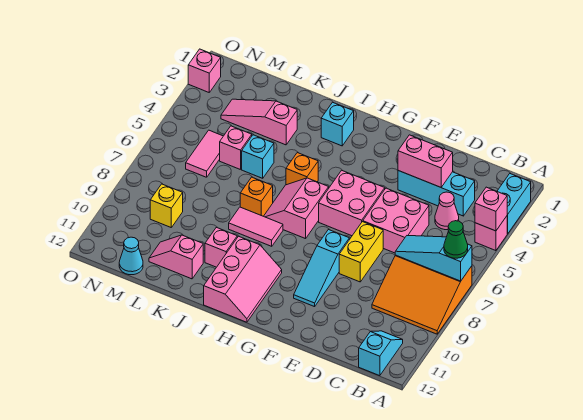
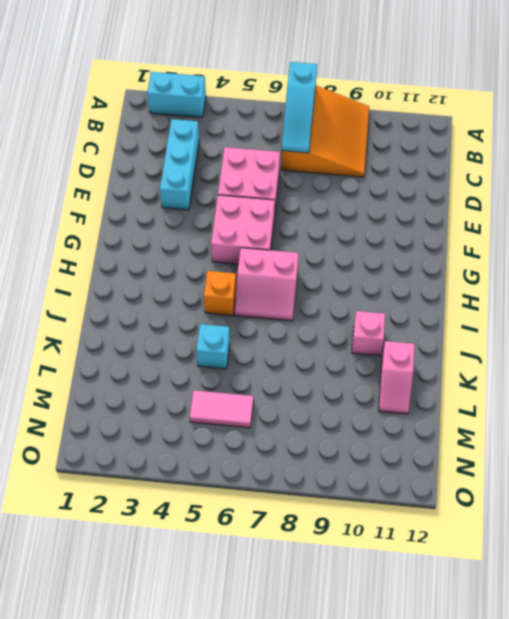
none -> pink brick A4 level 1
none -> cyan slope B11:B12 level 1 top 12
none -> pink cone C4 level 1

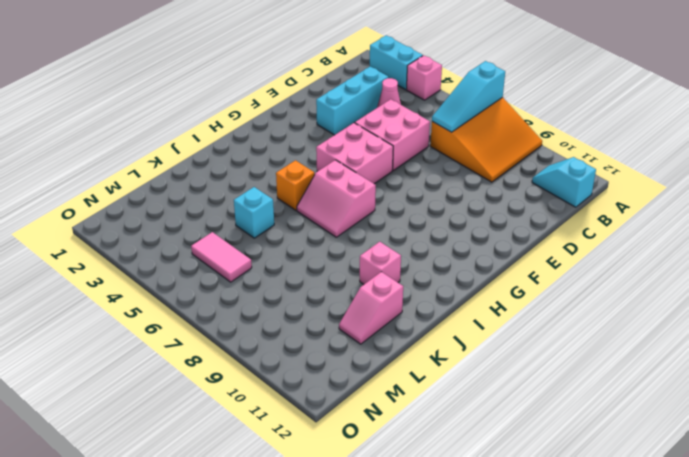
none -> yellow brick E7:E8 level 1
none -> cyan slope F8:F10 level 1 top 8
none -> pink slope H10:I12 level 1 top I

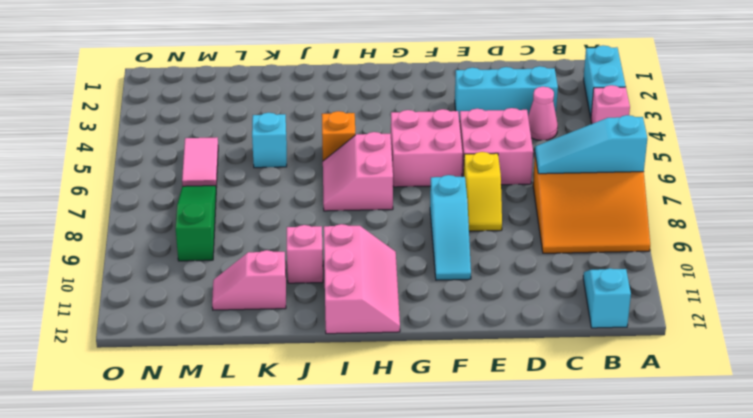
yellow slope E7:E8 level 1 top 7 -> yellow brick E7:E8 level 1
green slope M7:M9 level 1 top 9 -> yellow brick M9 level 1
none -> cyan brick I2 level 1
none -> pink tile I8:J8 level 1
none -> orange brick J7 level 1

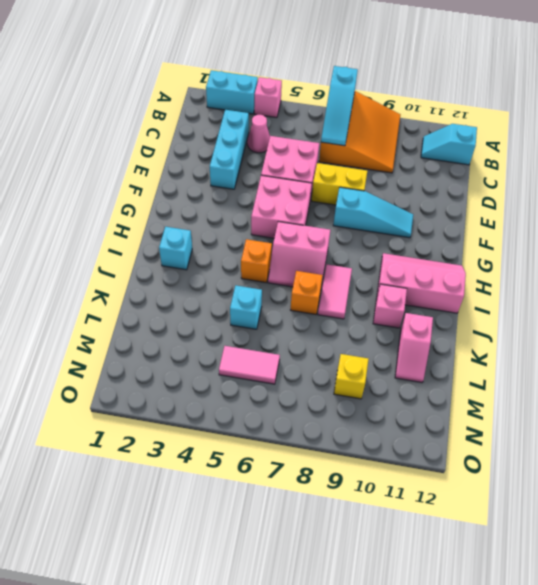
none -> pink slope K3:M3 level 1 top K
none -> pink brick L5 level 1
none -> cyan cone M12 level 1

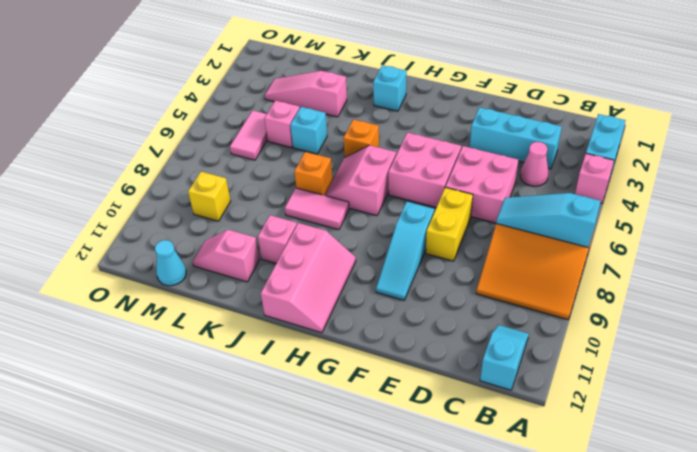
none -> pink brick O2 level 1
none -> pink brick A4 level 2
none -> pink brick D3:E3 level 2

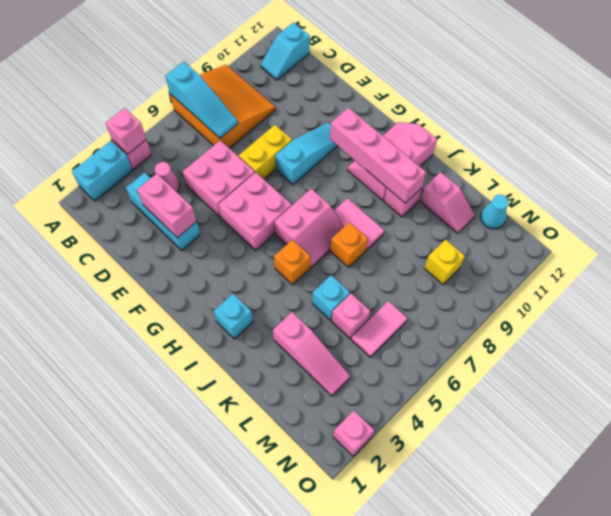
pink brick G10:J10 level 2 -> none
none -> green cone A7 level 3

